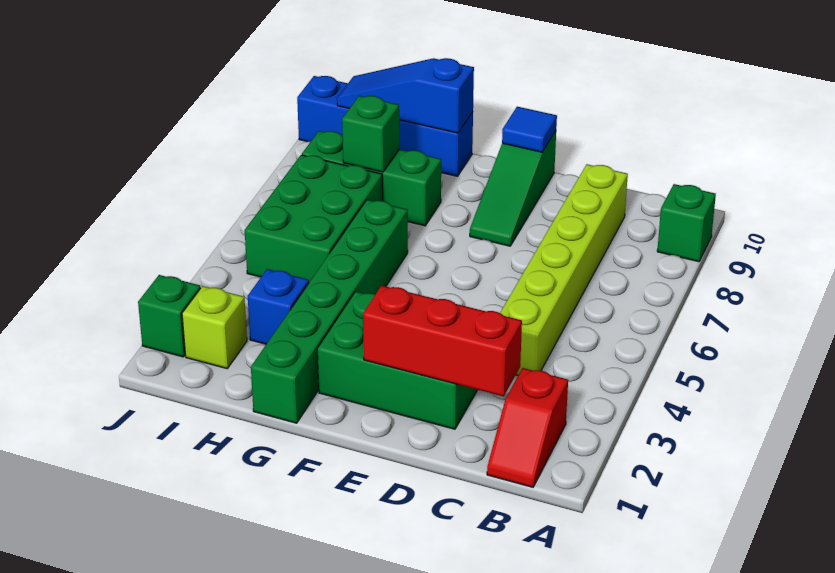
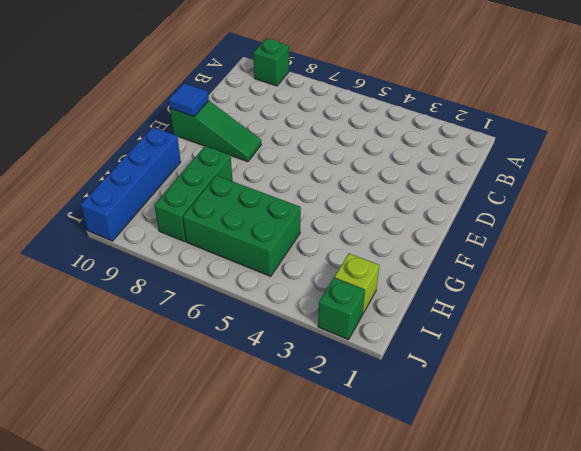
none -> red slope B1:B2 level 1 top 2
none -> lime brick C4:C9 level 1
none -> green brick D2:F3 level 1

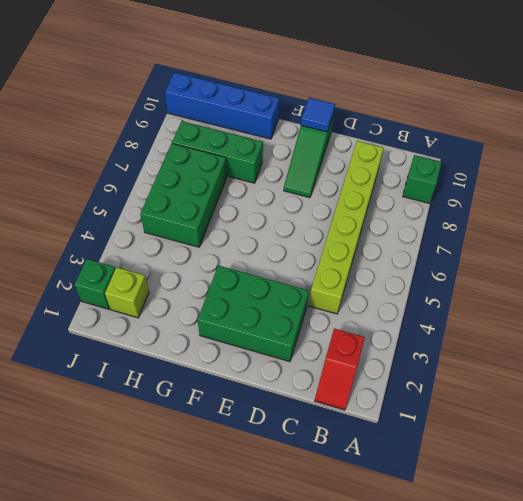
none -> green brick G1:G6 level 1
none -> blue brick H3 level 1
none -> red brick C2:E2 level 2

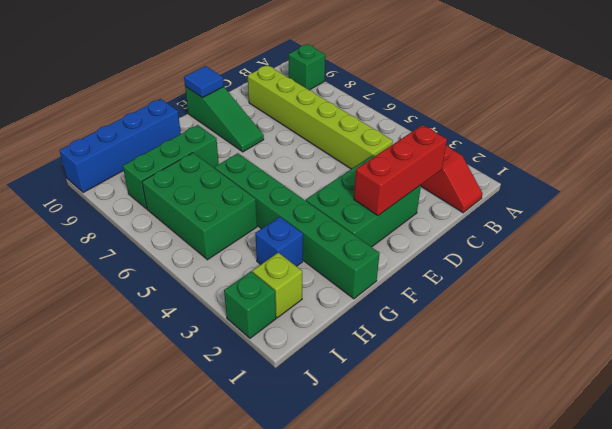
none -> blue slope G10:I10 level 2 top G
none -> green brick H8 level 2

